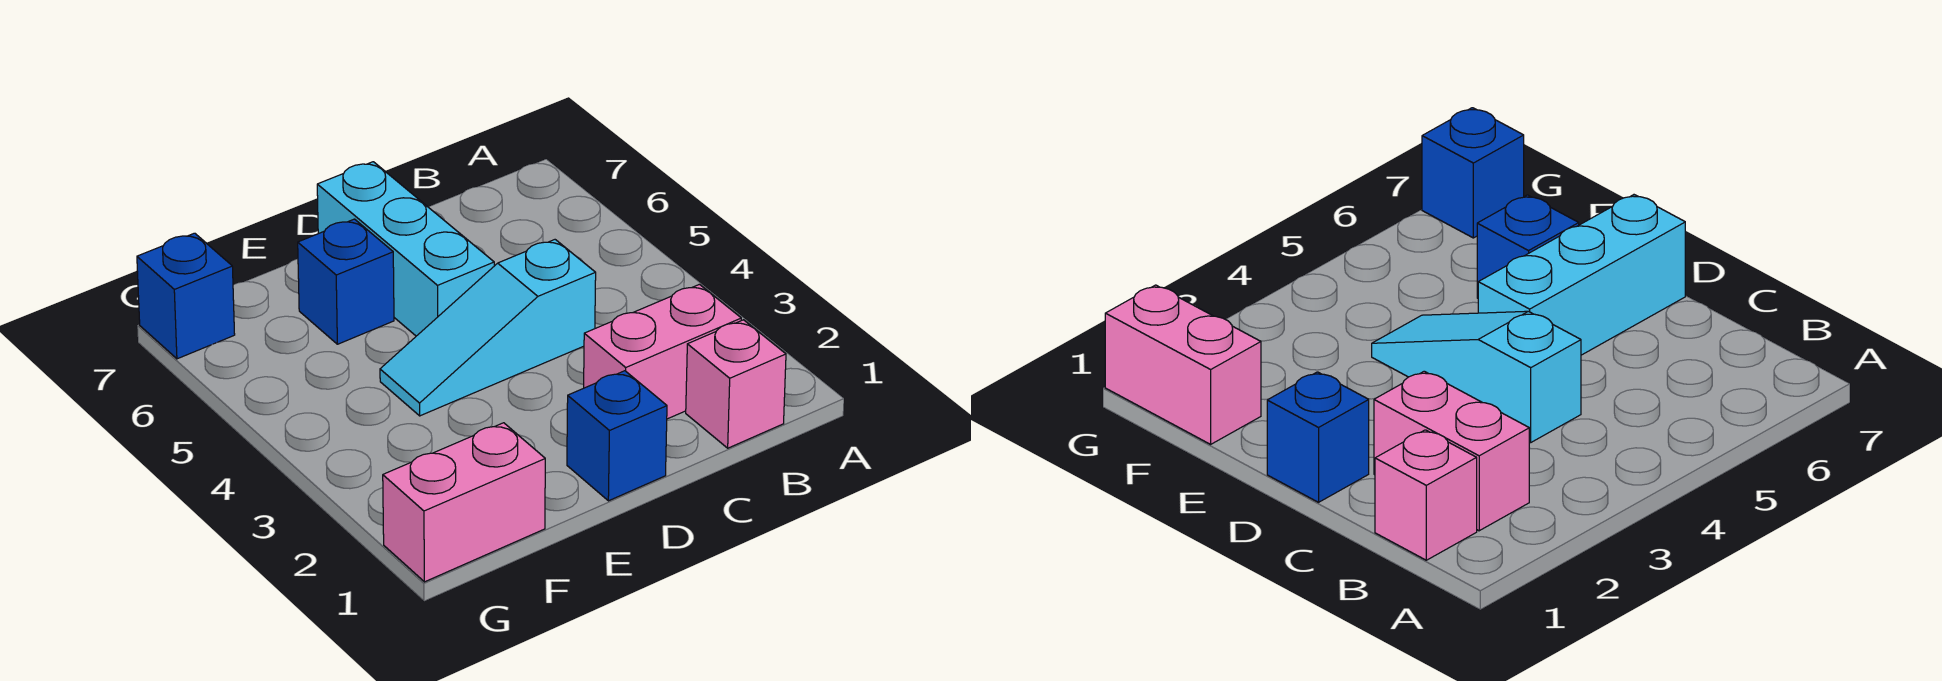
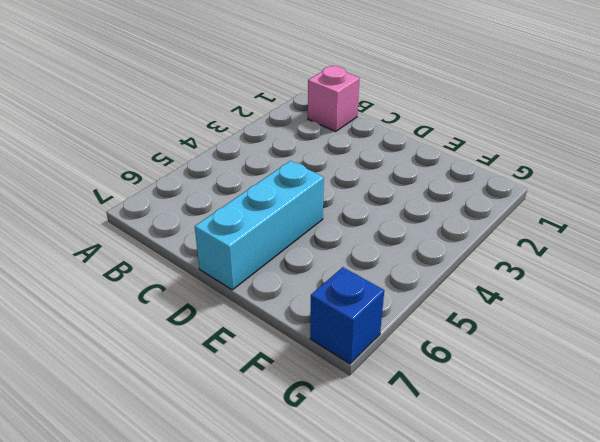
none -> pink brick B2:C2 level 1
none -> cyan slope C4:E4 level 1 top C

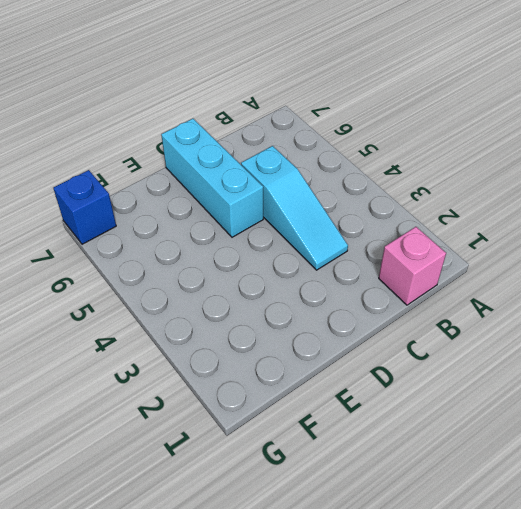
cyan slope C3:C5 level 1 top 5 -> cyan slope C4:E4 level 1 top C
none -> pink brick B2:C2 level 1
none -> blue brick D1 level 1

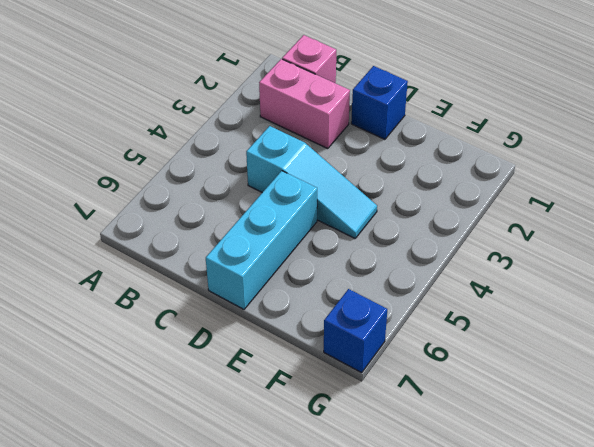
none -> blue brick E6 level 1
none -> pink brick F1:G1 level 1

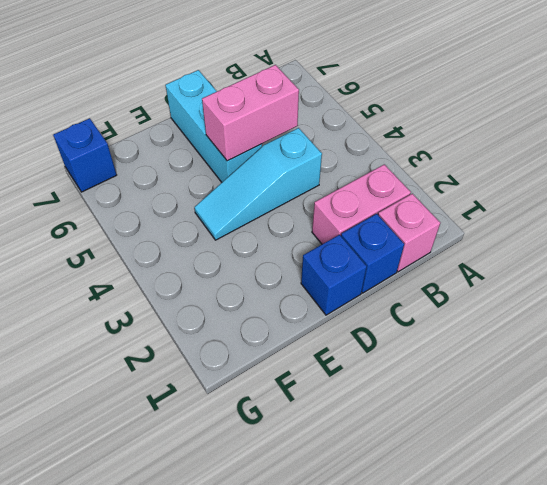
blue brick C1 level 1 -> blue brick E6 level 1
pink brick C5:D5 level 2 -> pink brick F1:G1 level 1

